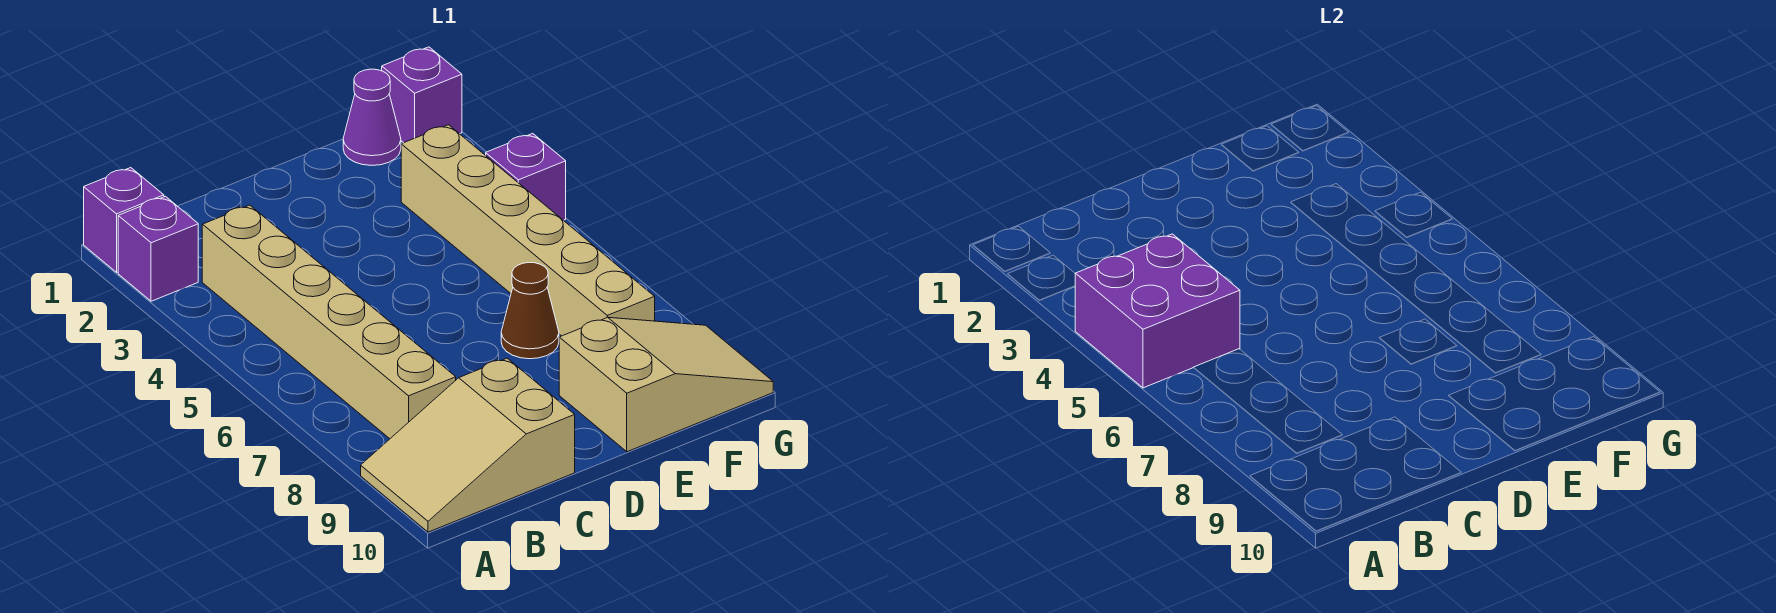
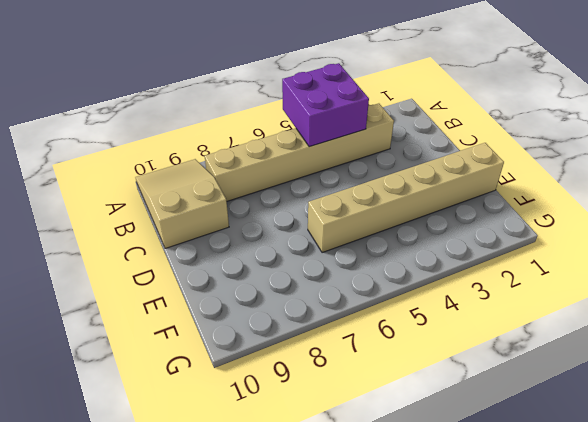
tan brick E1:E6 level 1 -> tan brick F3:F8 level 1
none -> purple brick A1 level 1
none -> purple brick A2 level 1

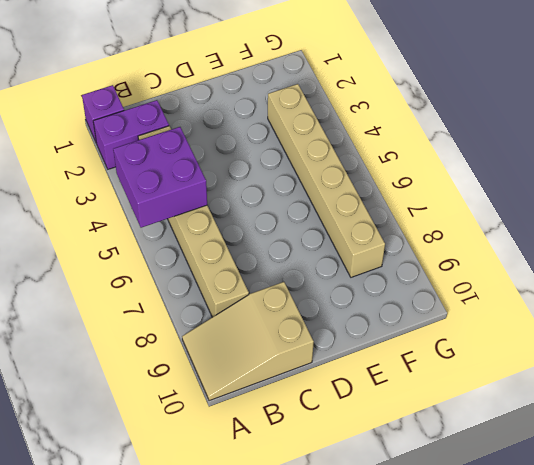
purple brick A2:B2 level 1 -> purple brick A2 level 1
none -> brown cone E7 level 1
none -> tan slope E9:G10 level 1 top E

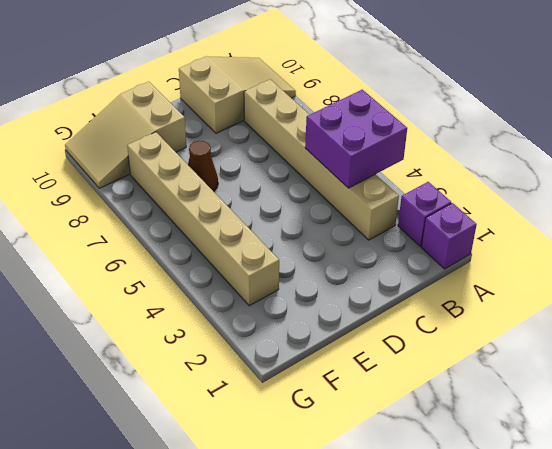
none -> purple cone F1 level 1
none -> purple brick G1 level 1

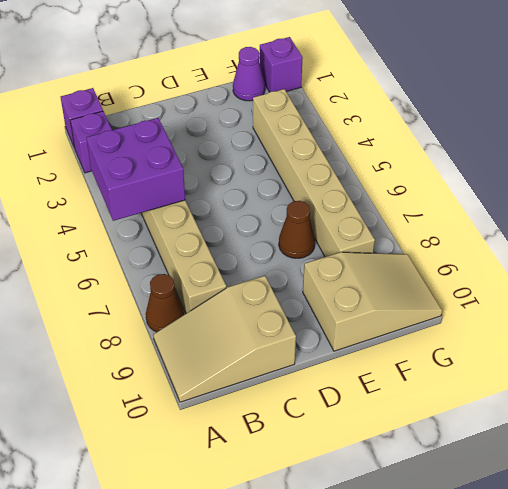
brown cone A8 level 1 -> none
none -> purple brick G4 level 1

